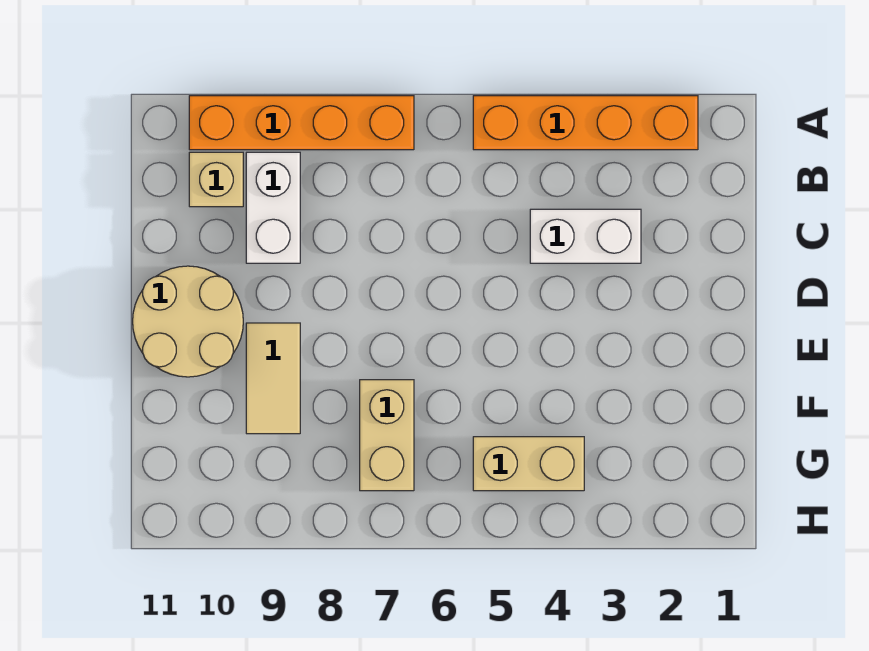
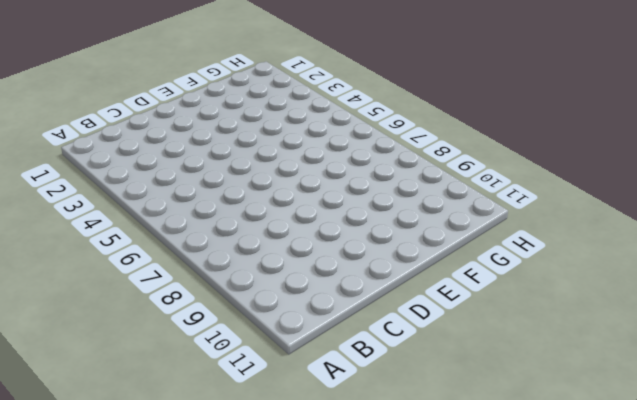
none -> orange brick A2:A5 level 1
none -> orange brick A7:A10 level 1

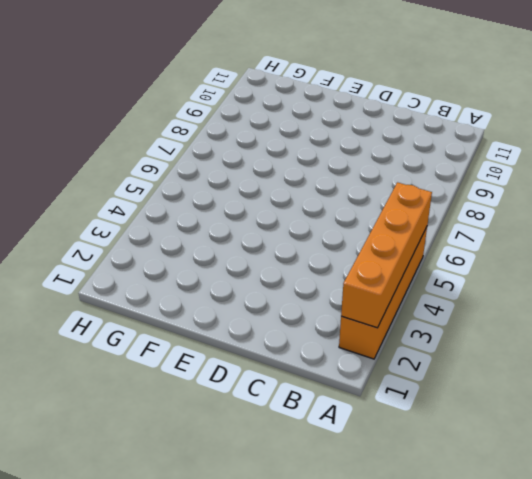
orange brick A2:A5 level 2 -> orange brick A7:A10 level 1
none -> white brick B9:C9 level 1
none -> tan brick B10 level 1

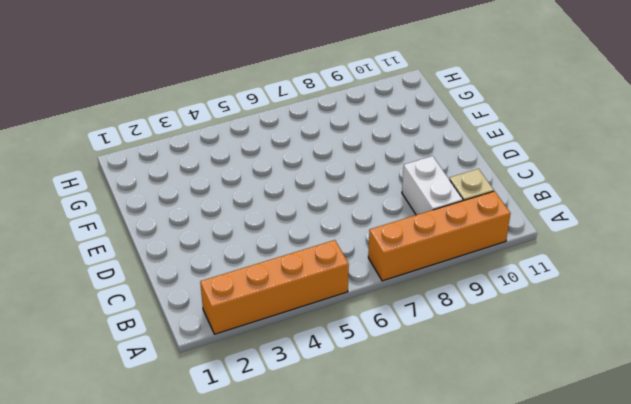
none -> white brick C3:C4 level 1
none -> tan round brick D10:E11 level 1

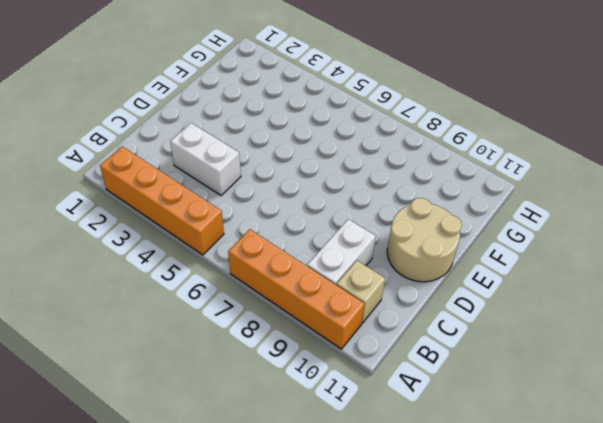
none -> tan tile E9:F9 level 1
none -> tan brick F7:G7 level 1

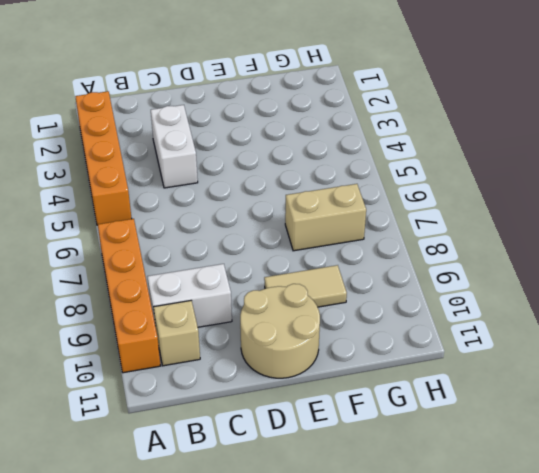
none -> tan brick G4:G5 level 1

